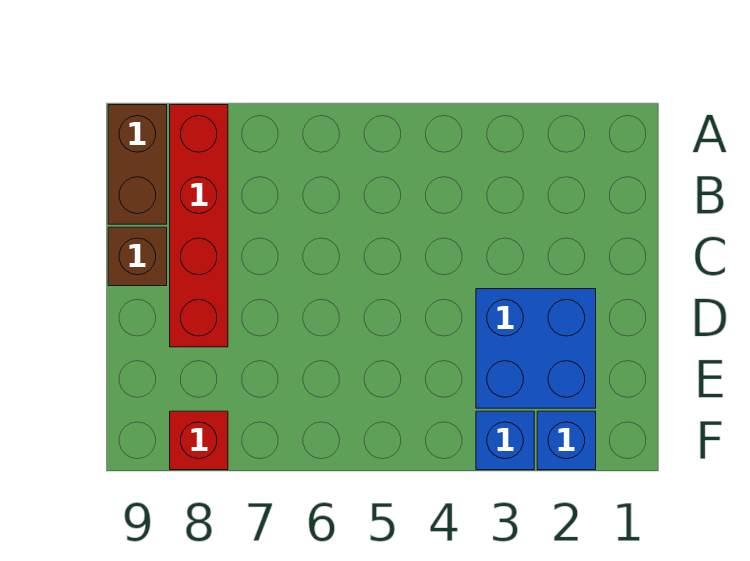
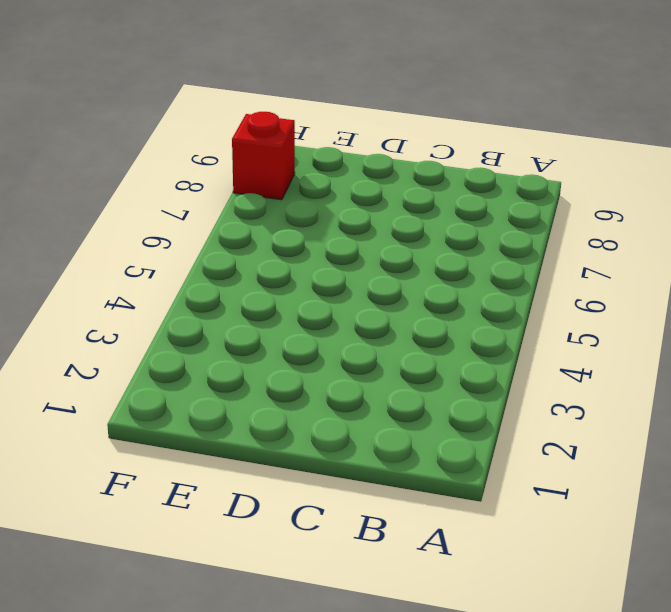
none -> red brick A8:D8 level 1
none -> brown brick A9:B9 level 1

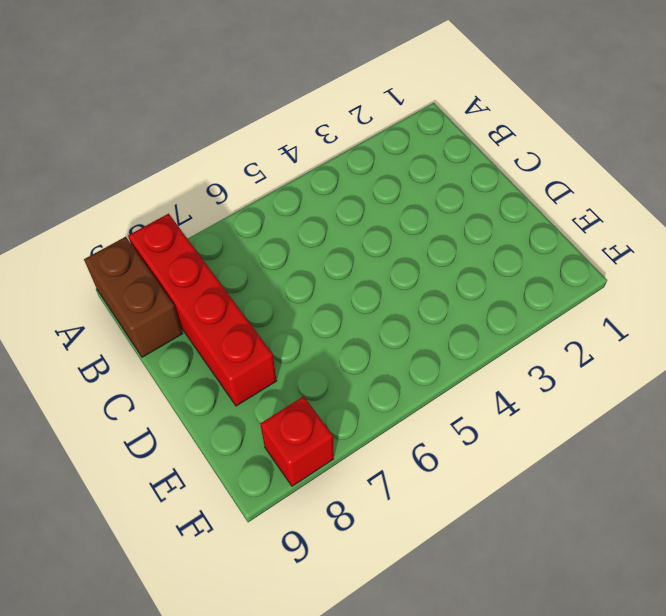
none -> brown brick C9 level 1
none -> blue brick D2:E3 level 1

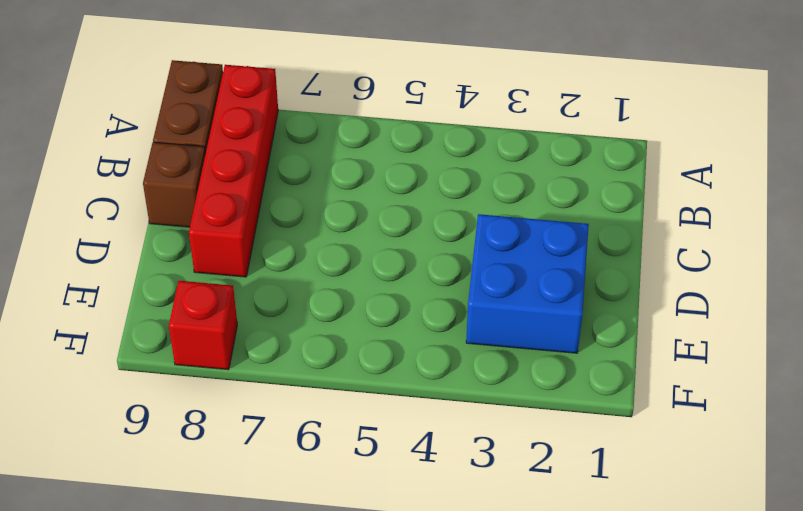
none -> blue brick F2 level 1
none -> blue brick F3 level 1

